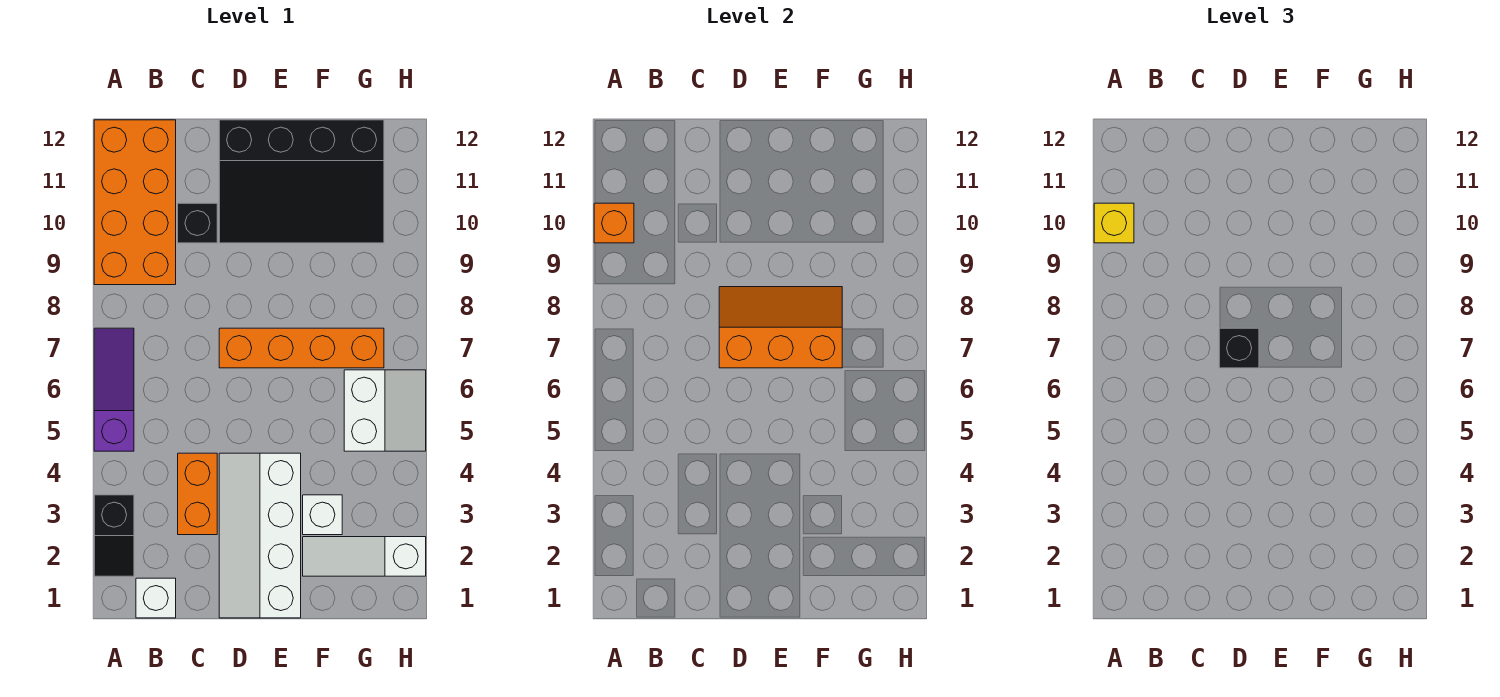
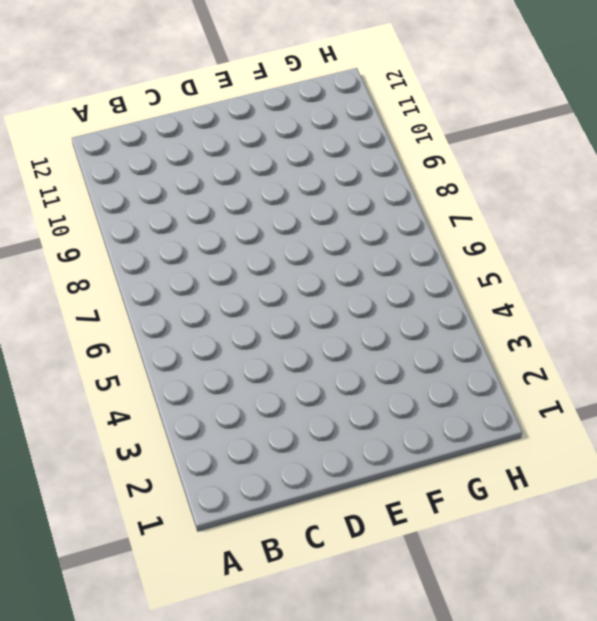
none -> black slope A2:A3 level 1 top 3
none -> purple slope A5:A7 level 1 top 5
none -> orange brick A9:B12 level 1

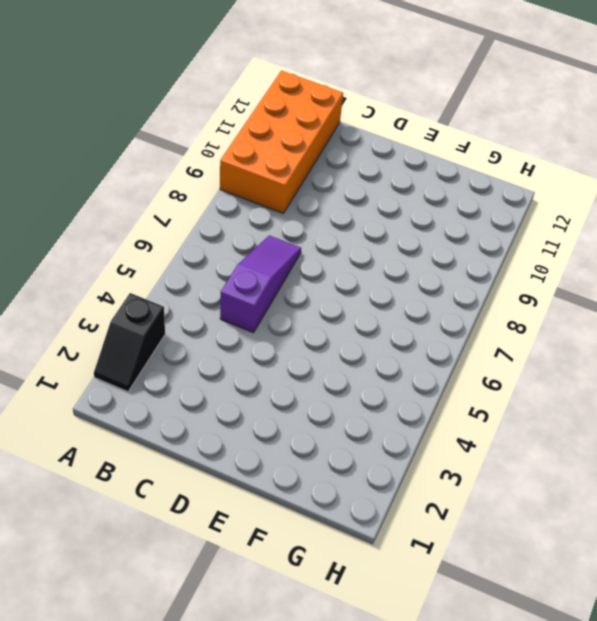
purple slope C5:C7 level 1 top 5 -> purple slope A5:A7 level 1 top 5
none -> white brick B1 level 1
none -> orange brick C3:C4 level 1
none -> black brick C10 level 1

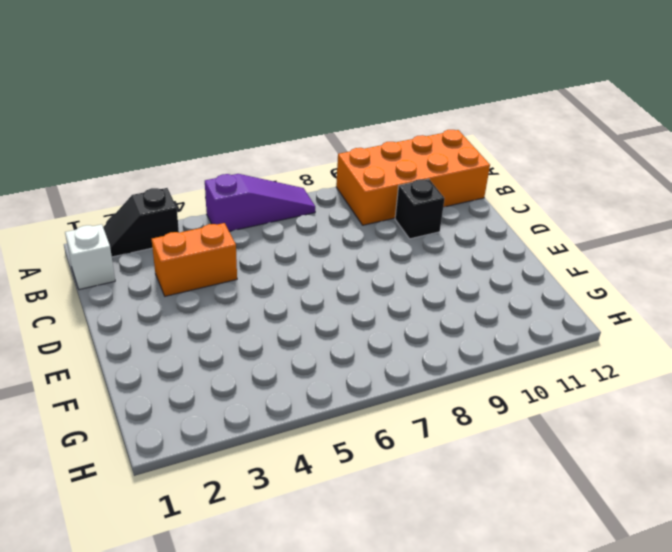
none -> white slope D1:E4 level 1 top E
none -> orange brick D7:G7 level 1
none -> black slope D10:G12 level 1 top 12

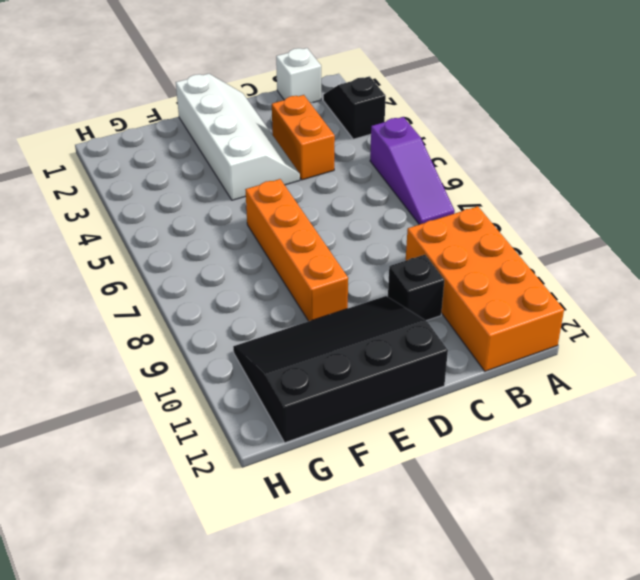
orange brick E6:E9 level 1 -> orange brick D7:G7 level 1
none -> white slope F2:H2 level 1 top H
none -> white brick F3 level 1
none -> white slope G5:H6 level 1 top G

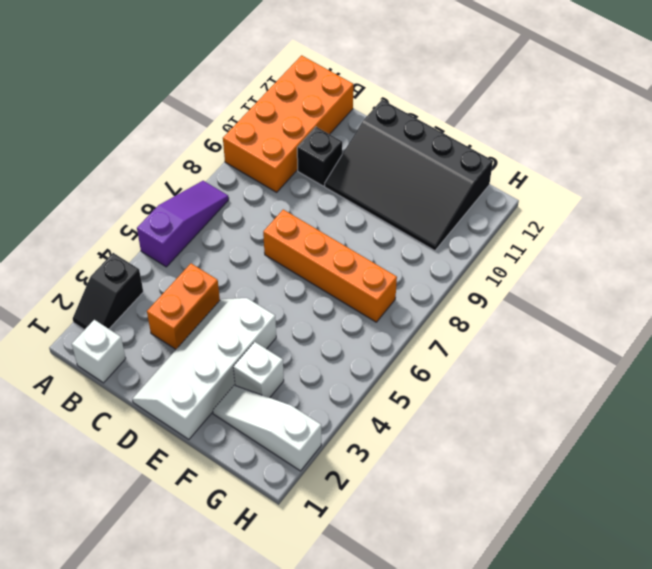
none -> white slope G5:H6 level 1 top G
none -> orange brick A10 level 2
none -> orange slope D7:F8 level 2 top 7

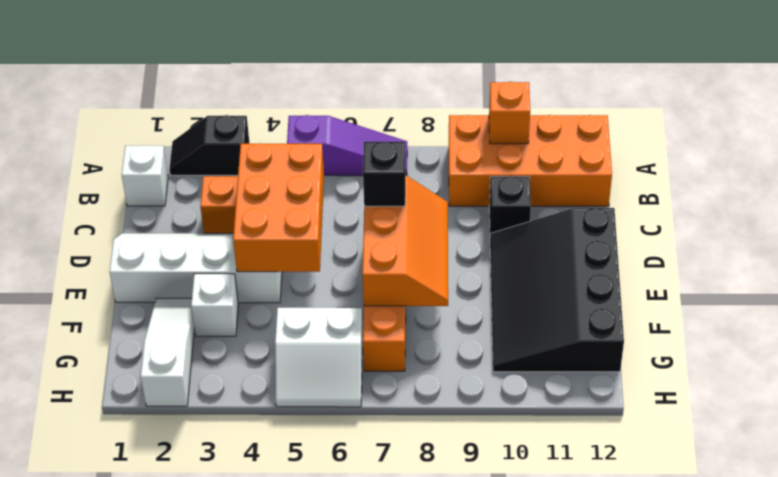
orange brick C4:E5 level 2 -> none
none -> yellow brick A10 level 3

